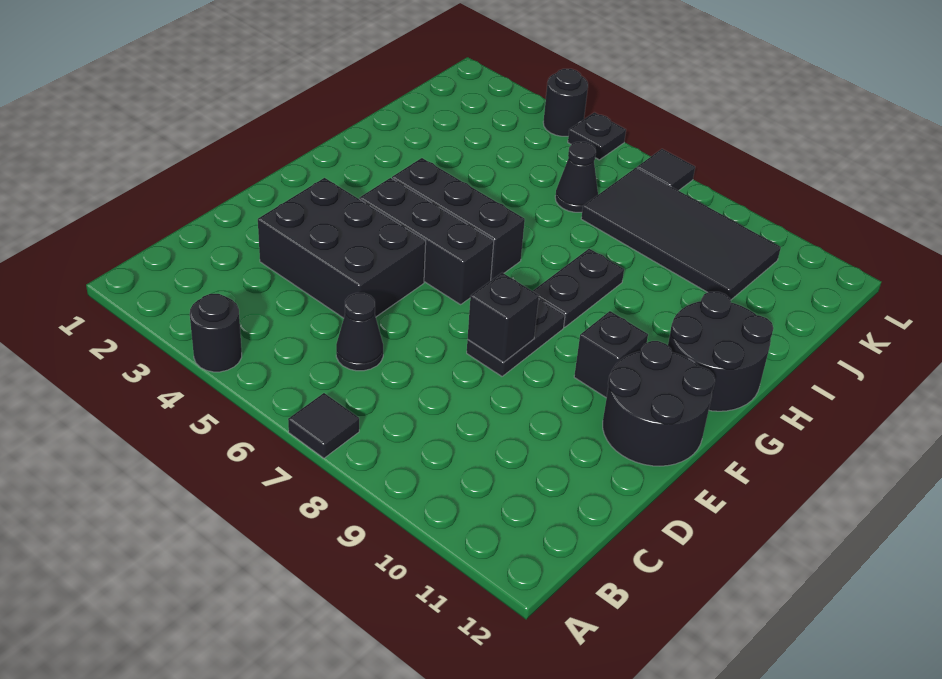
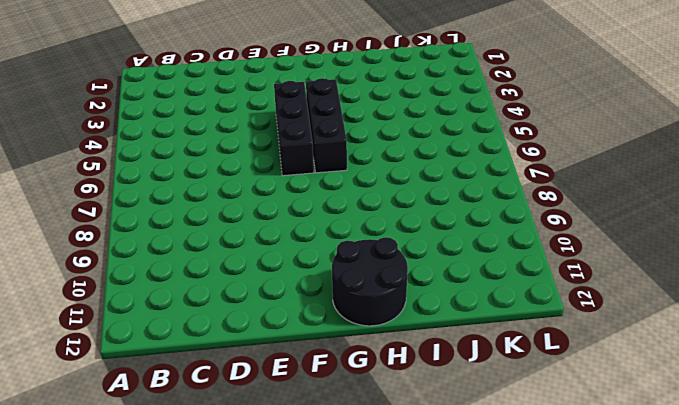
none -> black round brick A4 level 1
none -> black tile A7 level 1
none -> black cone C6 level 1

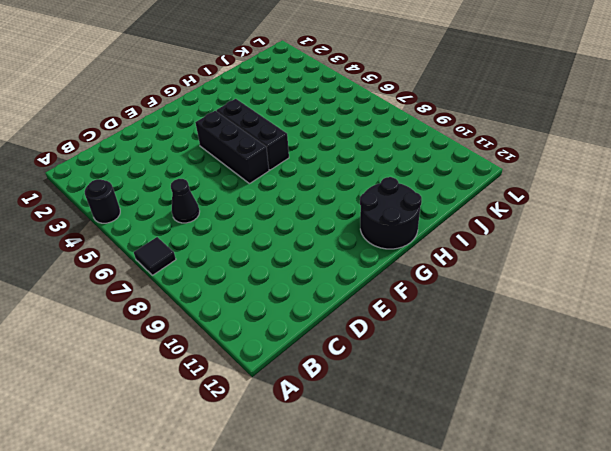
none -> black brick D3:E5 level 1
none -> black plate E8:F8 level 1
none -> black round brick E11:F12 level 1

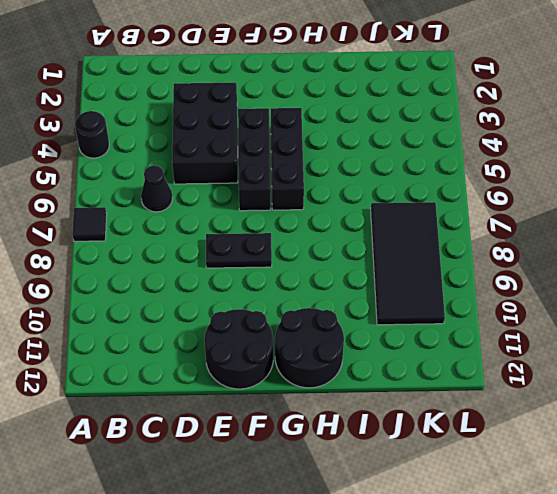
none -> black brick F10 level 1
none -> black plate G8:H8 level 1
none -> black cone J6 level 1

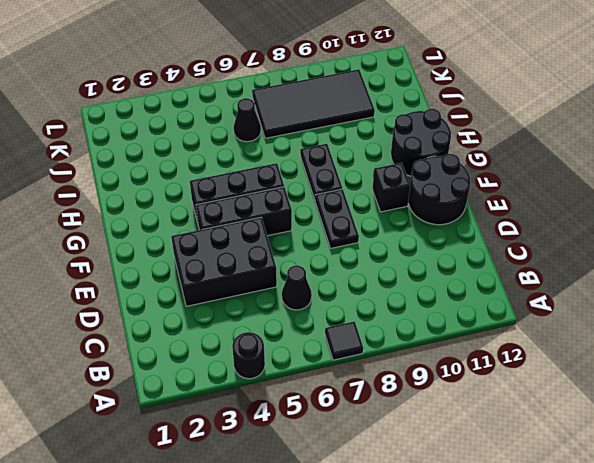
none -> black round brick L4 level 1
none -> black plate L5 level 1
none -> black tile L7 level 1

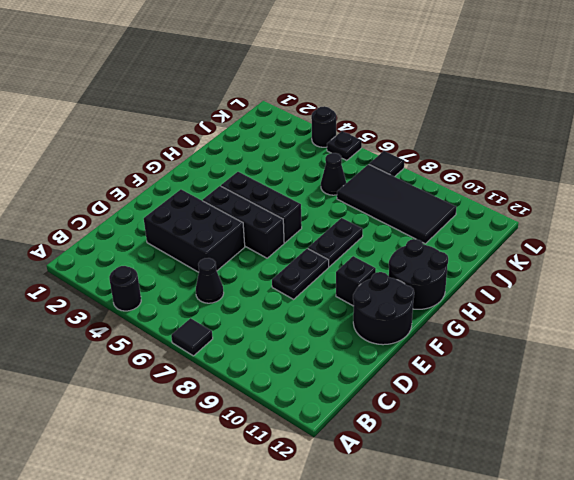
none -> black brick E8 level 2

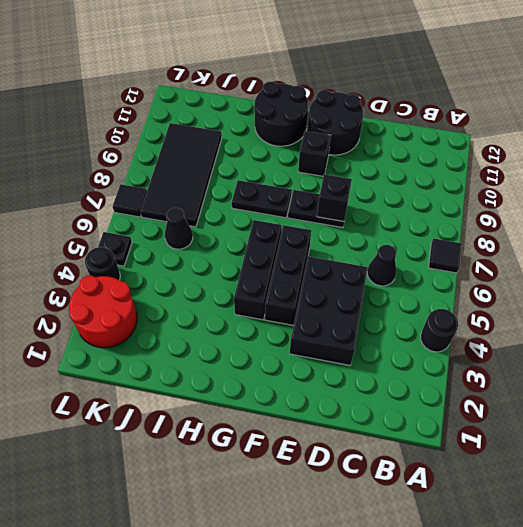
red round brick K2:L3 level 1 -> none

